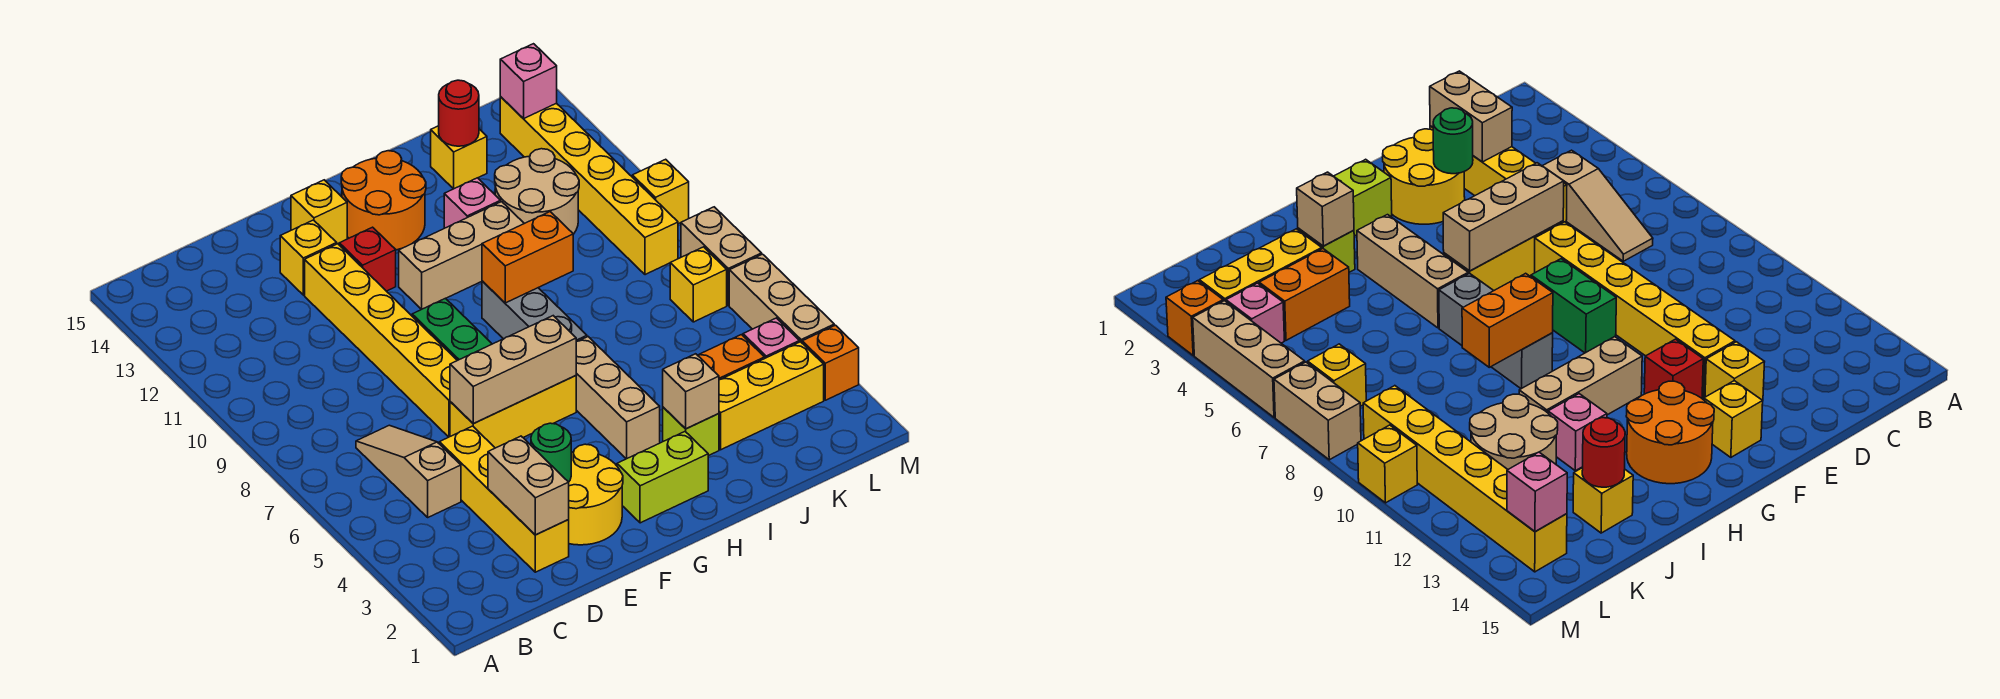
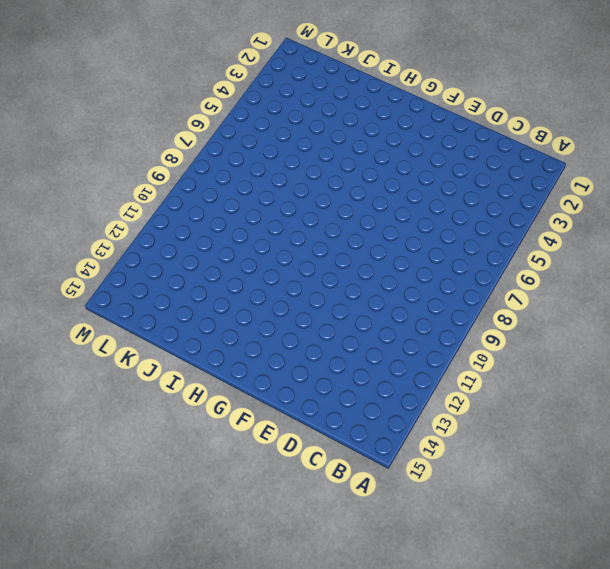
none -> tan slope C5:C7 level 1 top 5
none -> yellow brick D2:D5 level 1
none -> yellow round brick E2:F3 level 1
none -> yellow brick E6:G6 level 1

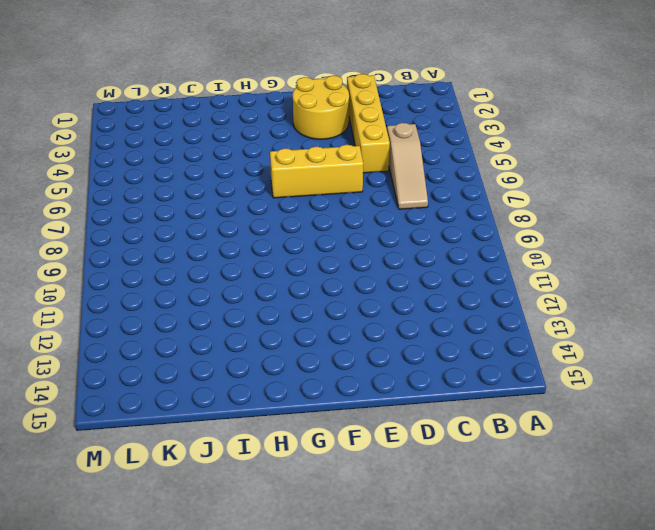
none -> yellow brick E7:E12 level 1
none -> yellow brick E13 level 1
none -> green brick F8:F9 level 1
none -> red brick F12 level 1

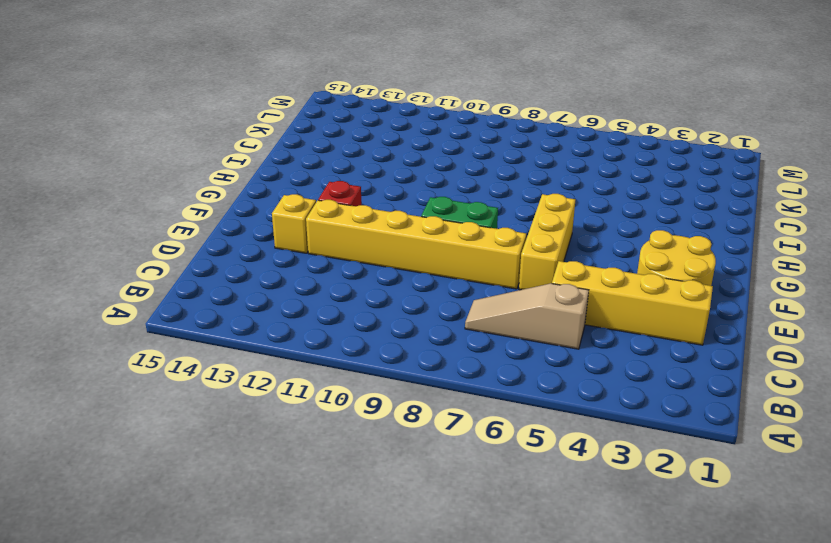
none -> yellow brick F14 level 1
none -> lime brick G2:H2 level 1
none -> tan brick G11:I11 level 1
none -> orange round brick G13:H14 level 1

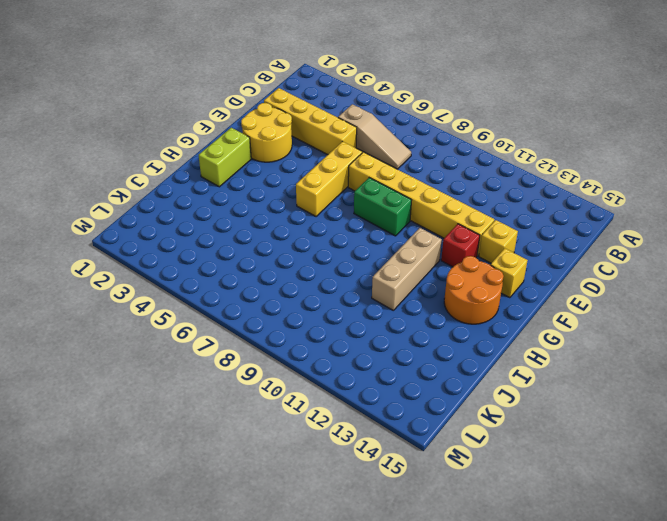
none -> tan brick H4:H6 level 1
none -> grey brick H7:H9 level 1
none -> lime brick I3 level 1
none -> pink brick I12 level 1

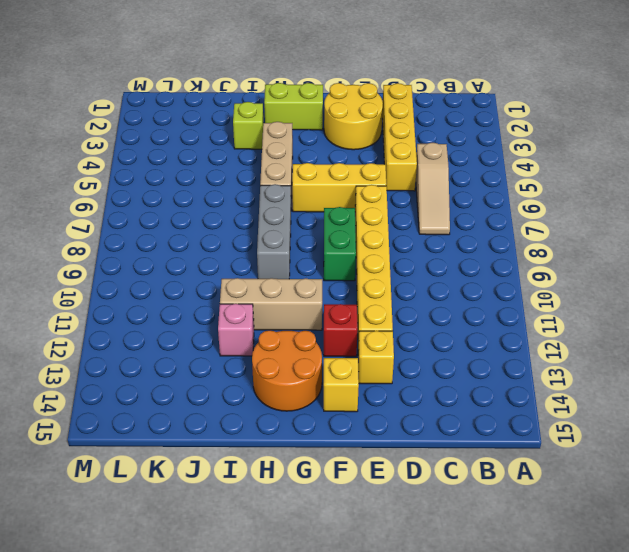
none -> yellow brick J3:L3 level 1
none -> orange brick J4:K4 level 1
none -> tan round brick J11:K12 level 1
none -> yellow brick J14 level 1

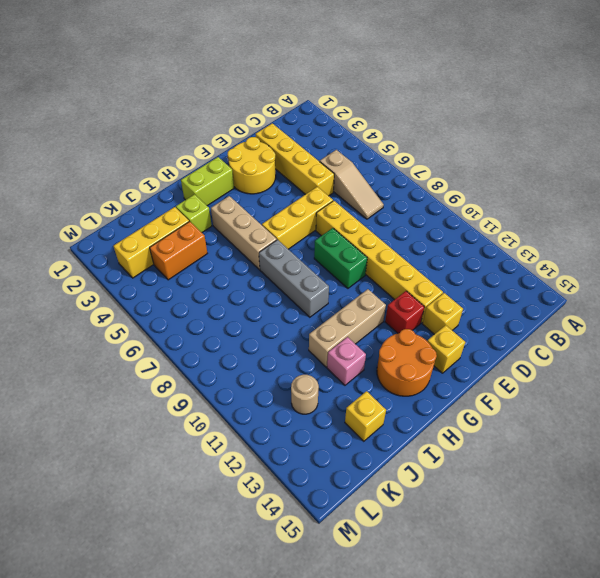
tan round brick K12 level 1 -> tan round brick J11:K12 level 1
none -> pink brick L4 level 1
none -> yellow brick L7 level 1
none -> yellow brick L9:L14 level 1
none -> orange brick M3 level 1

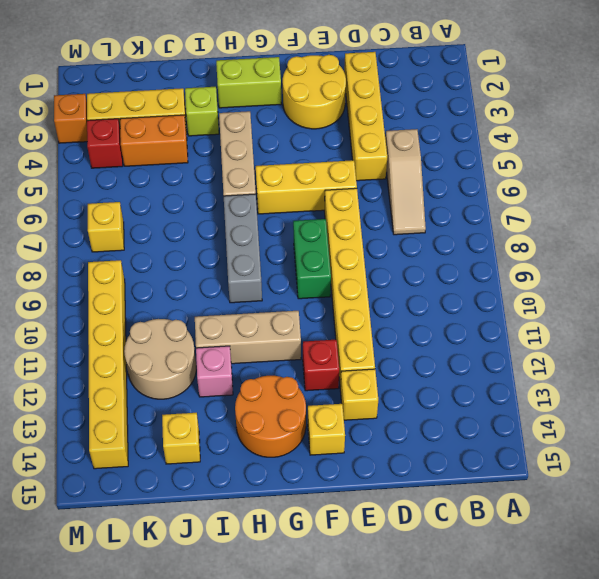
red brick L4 level 1 -> pink brick L4 level 1
none -> tan brick M4:M6 level 1
none -> tan brick M7:M8 level 1
none -> yellow brick M10 level 1
none -> tan brick D2:D3 level 2

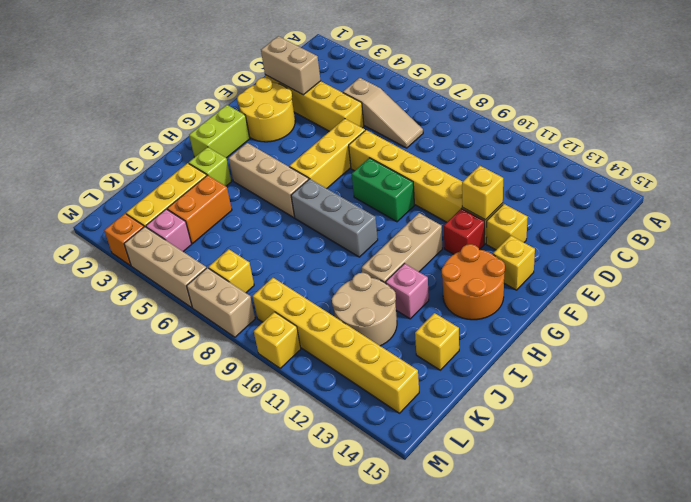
yellow brick E12 level 2 -> none
none -> green round brick E3 level 2
none -> tan brick E6:G6 level 2
none -> orange brick H9:I9 level 2
none -> tan brick I3 level 2

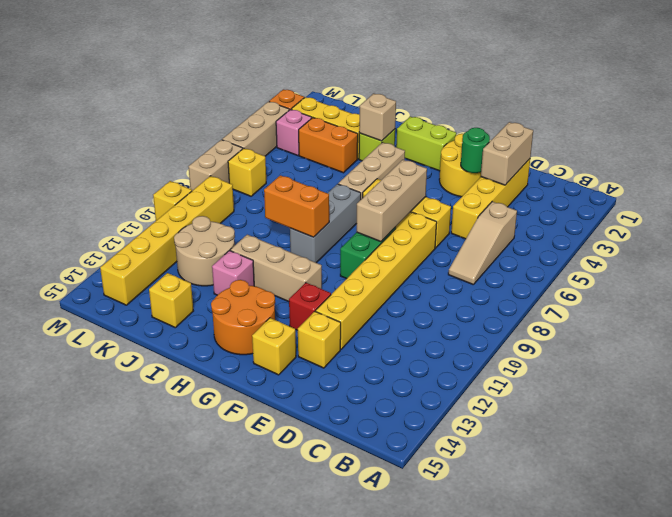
tan brick F6:F8 level 2 -> tan brick E6:G6 level 2
none -> red round brick J14 level 2
none -> pink brick L14 level 2

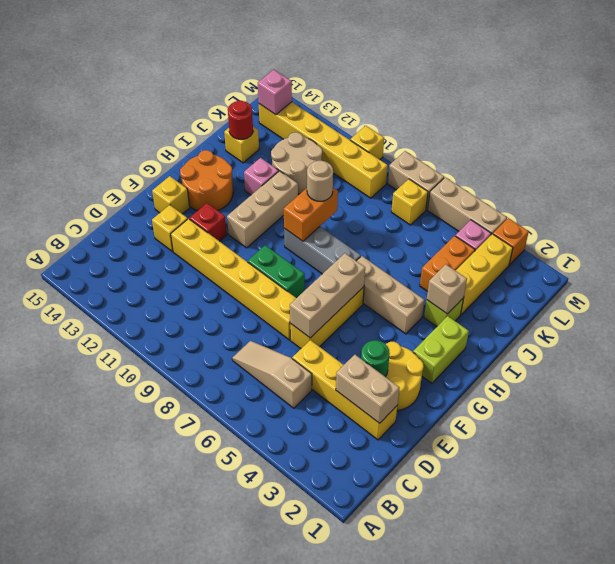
tan round brick I9 level 3 -> none

